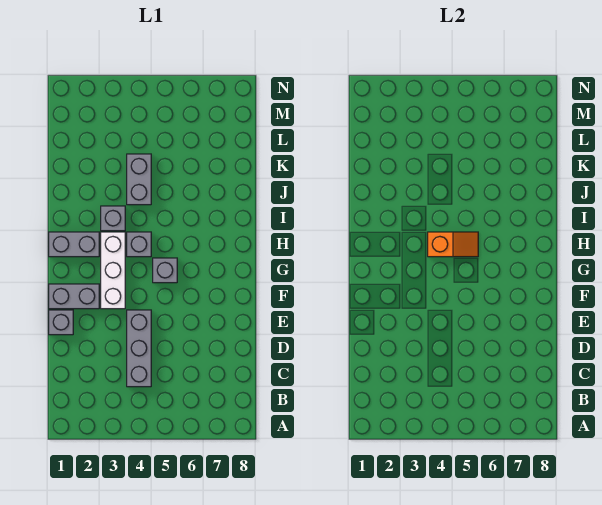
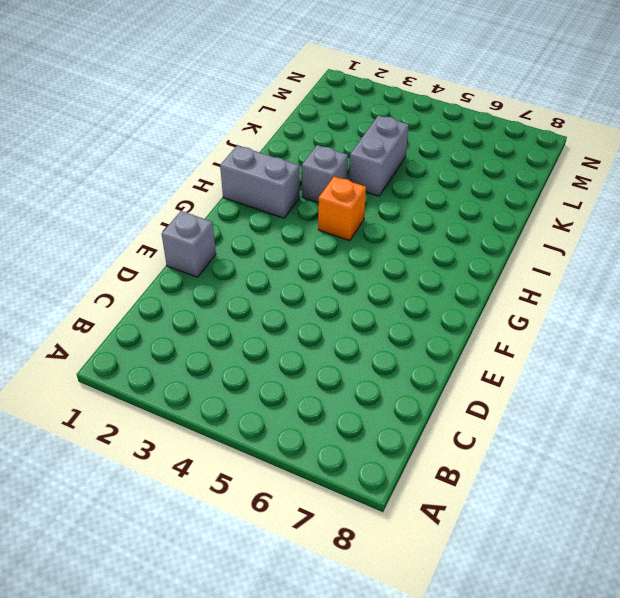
orange brick H4 level 1 -> grey brick H4 level 1
none -> grey brick C4:E4 level 1
none -> grey brick F1:F2 level 1

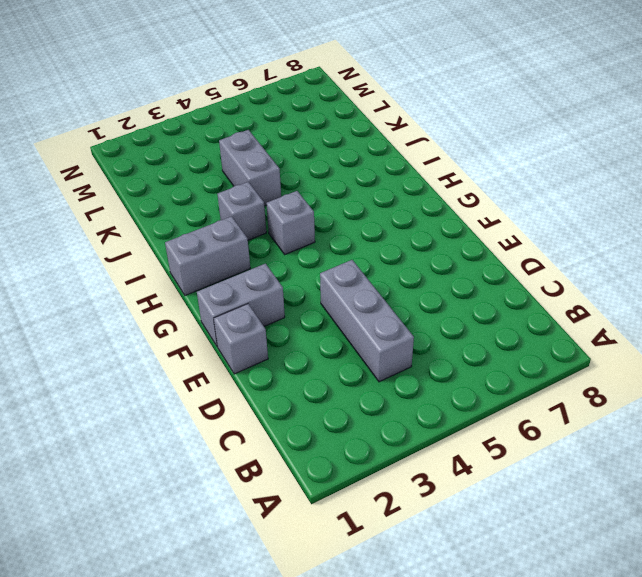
none -> white brick F3:H3 level 1
none -> grey brick G5 level 1

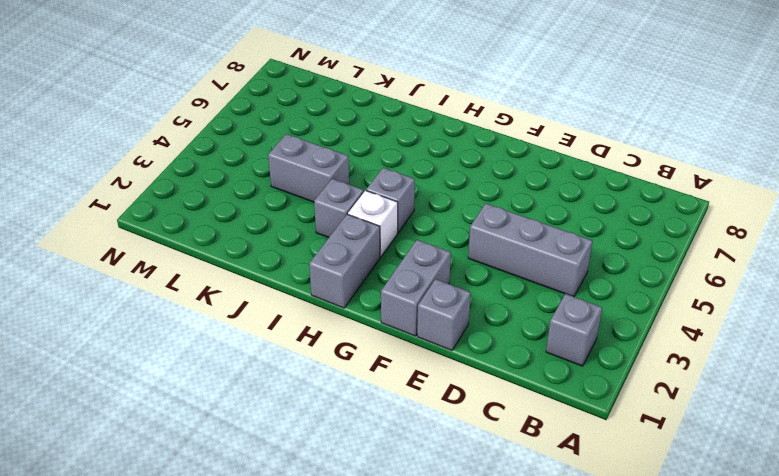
grey brick B2 level 1 -> grey brick G5 level 1
white brick H3 level 1 -> white brick F3:H3 level 1
none -> orange slope H4:H5 level 2 top 4

